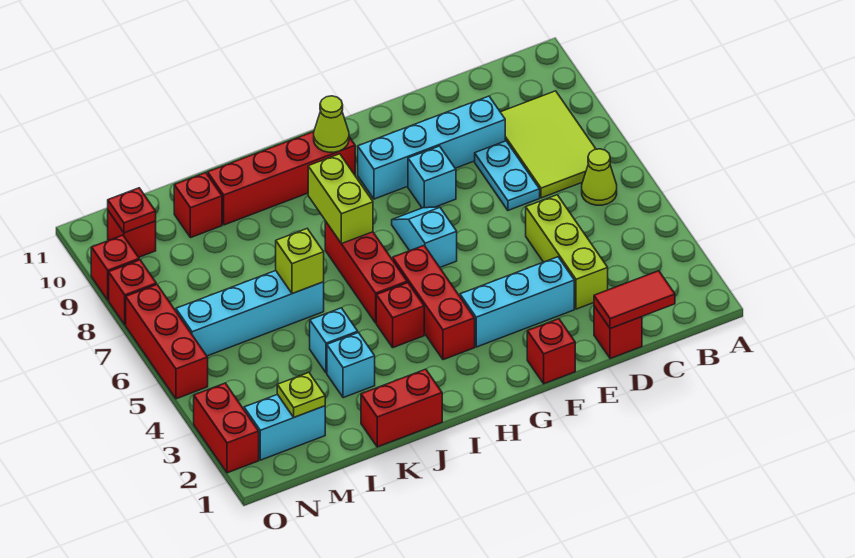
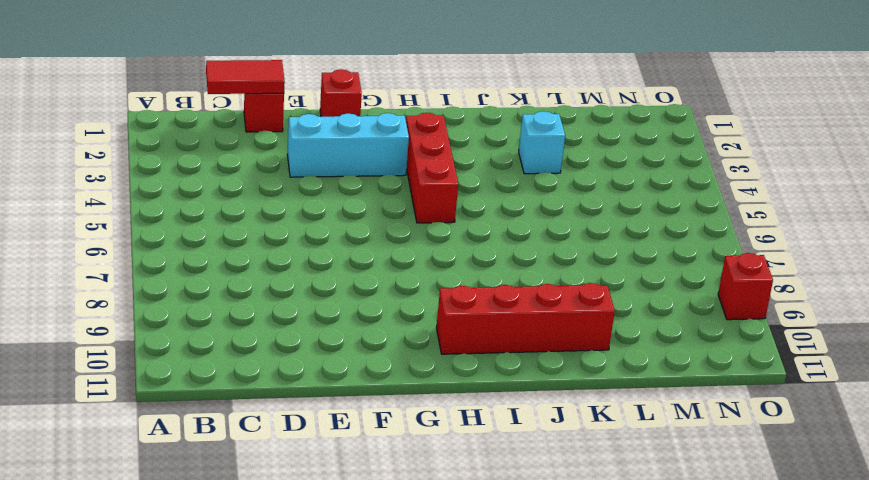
none -> lime cone B6 level 1
none -> lime tile B7:C9 level 1
none -> lime brick D3:D5 level 1
none -> cyan plate D7:D8 level 1

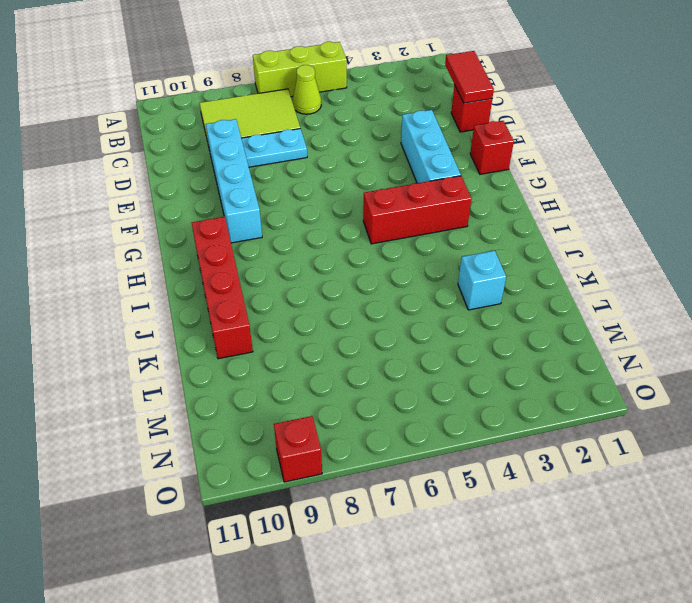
lime brick A5:A7 level 1 -> lime brick D3:D5 level 1
none -> cyan brick F8 level 1
none -> cyan slope G6:G7 level 1 top 6
none -> red brick I4 level 1
none -> red brick I5:I7 level 1

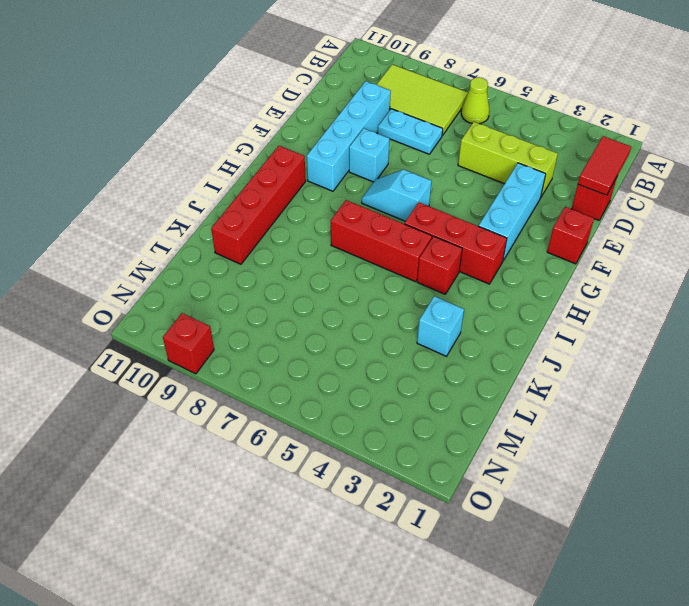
none -> red brick J1:K1 level 1
none -> cyan brick K4 level 1
none -> cyan brick K6:N6 level 1
none -> red brick L10 level 1

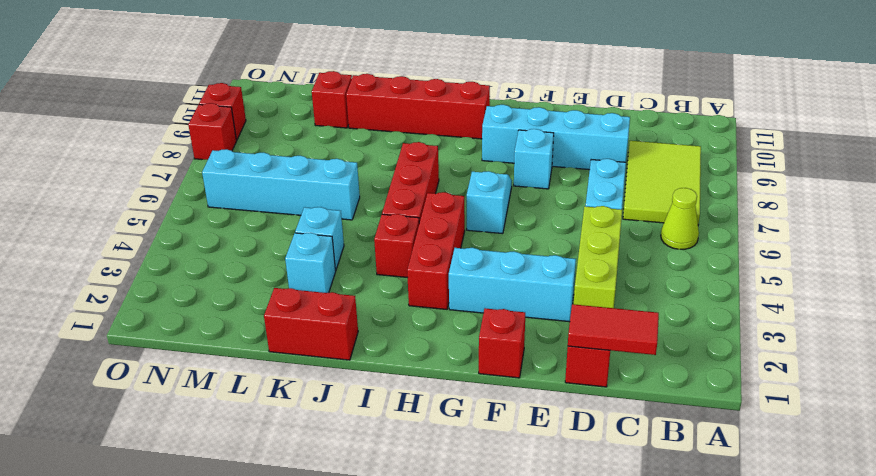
none -> cyan brick M2:N2 level 1
none -> red brick N10 level 1
none -> red brick O2:O3 level 1
none -> red brick O5:O7 level 1

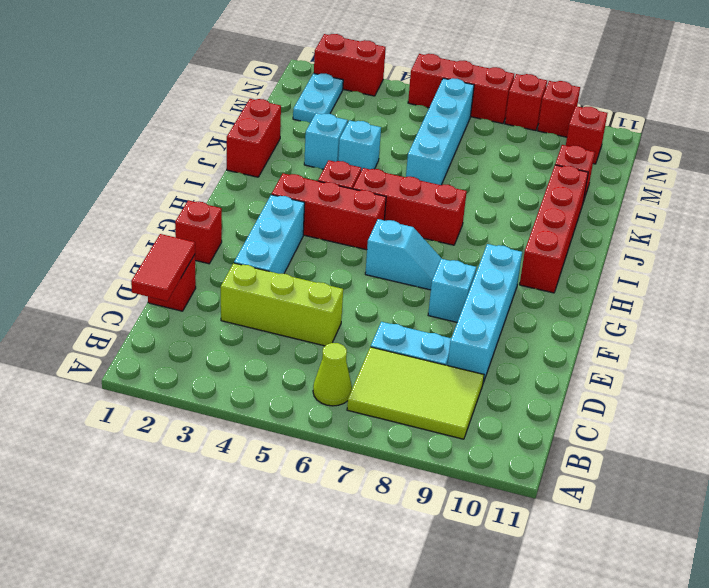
cyan plate M2:N2 level 1 -> cyan brick M2:N2 level 1
none -> lime cone H10 level 2
none -> lime brick I7:I8 level 2
none -> lime brick K6 level 2
none -> lime plate M2 level 2

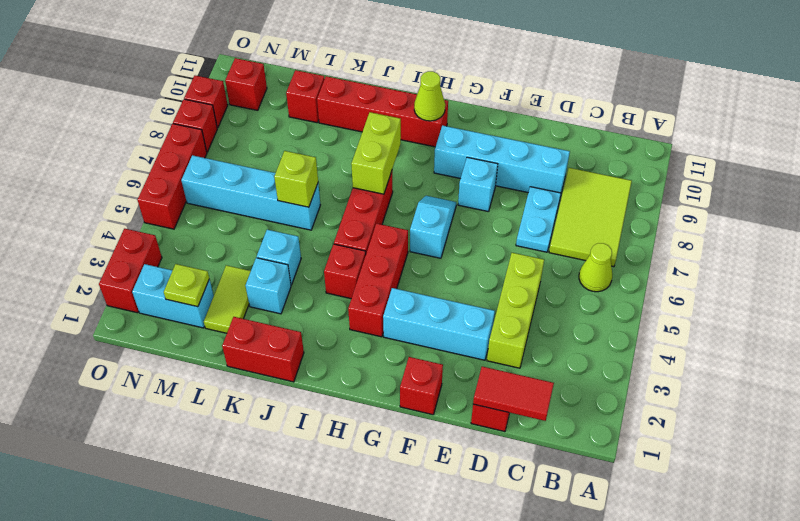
lime tile L2:L3 level 1 -> none
none -> red plate N10 level 2

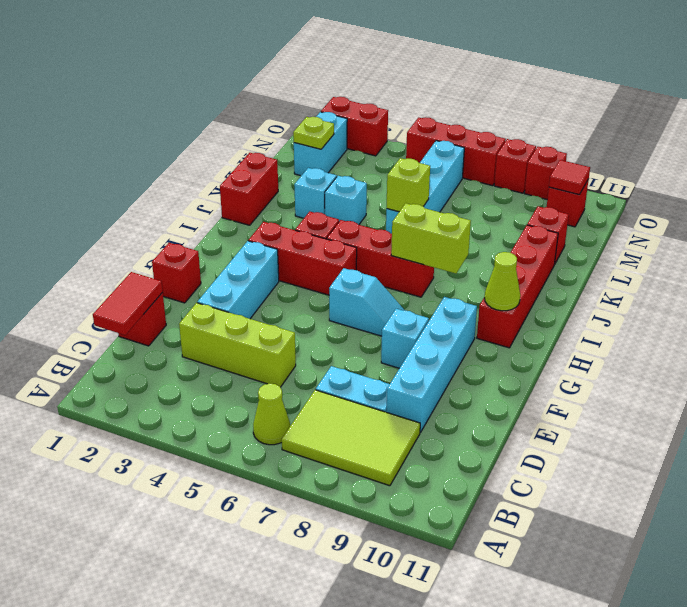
red tile N10 level 2 -> red plate N10 level 2

